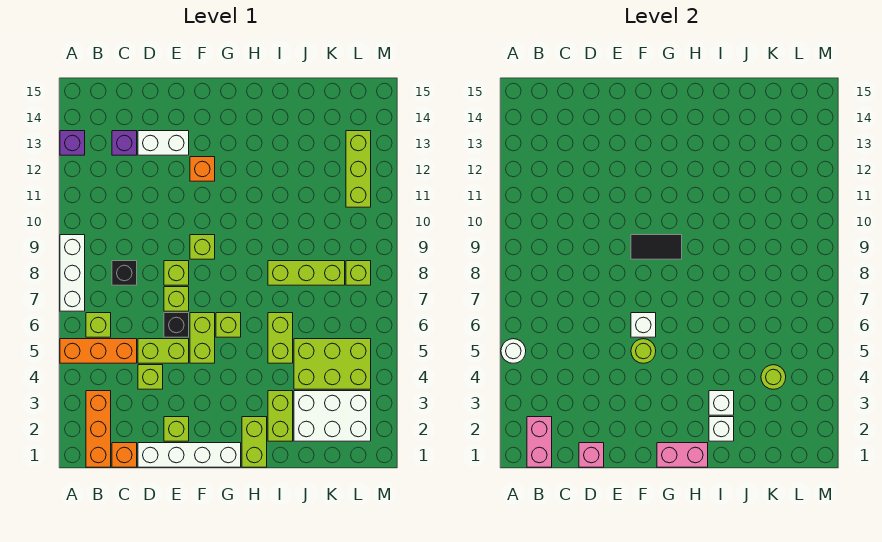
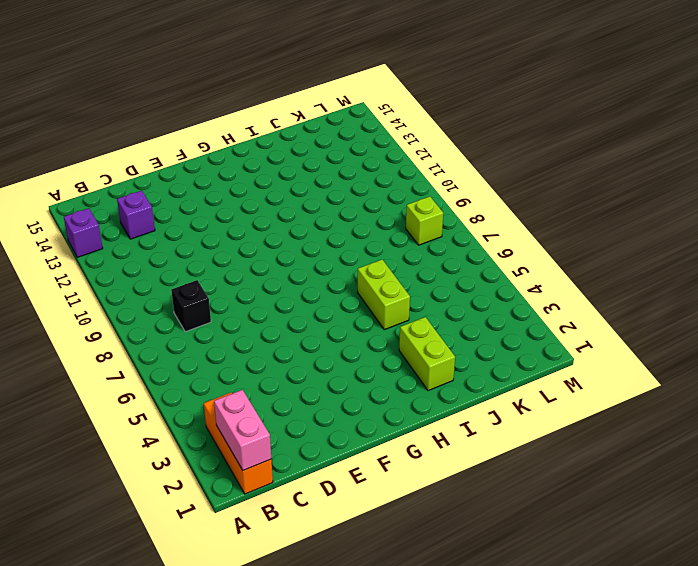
none -> orange brick A5:C5 level 1
none -> white brick A7:A9 level 1
none -> lime brick B6 level 1
none -> orange brick C1 level 1

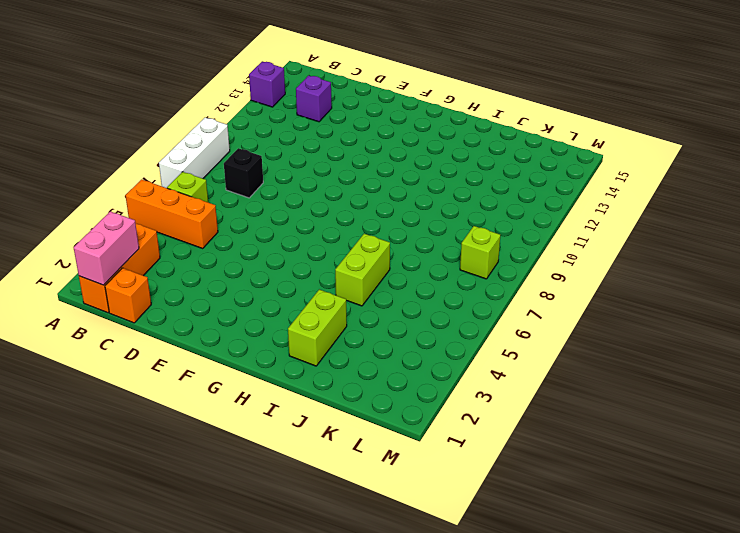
none -> white brick D1:G1 level 1
none -> lime brick D4 level 1
none -> lime brick D5:E5 level 1
none -> white brick D13:E13 level 1

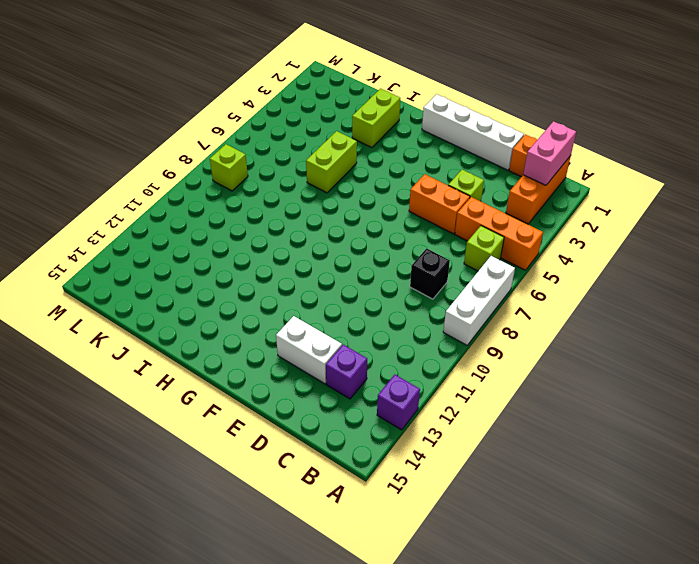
orange brick D5:E5 level 1 -> lime brick D5:E5 level 1
none -> lime brick E2 level 1
none -> black brick E6 level 1
none -> lime brick E7 level 1
none -> lime brick E8 level 1

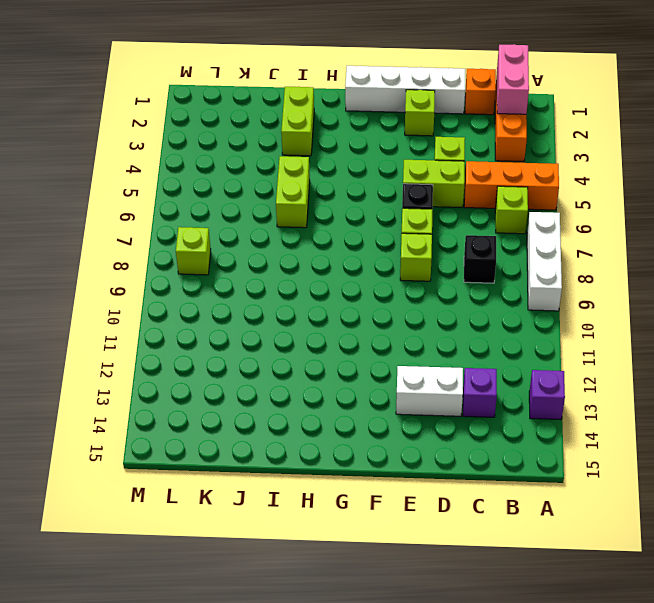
none -> lime brick F5:F6 level 1
none -> lime brick F9 level 1
none -> orange brick F12 level 1
none -> lime brick G6 level 1

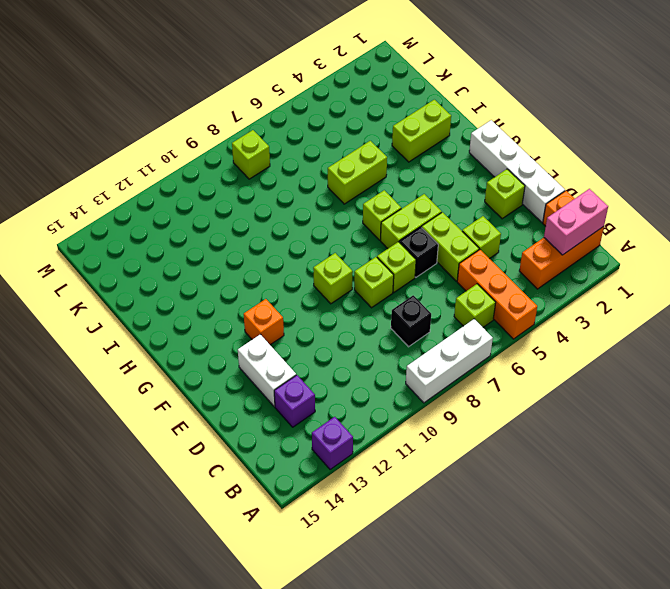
none -> lime brick H1:H2 level 1
none -> lime brick I8:K8 level 1
none -> white brick J2:L3 level 1
none -> lime brick J4:L5 level 1

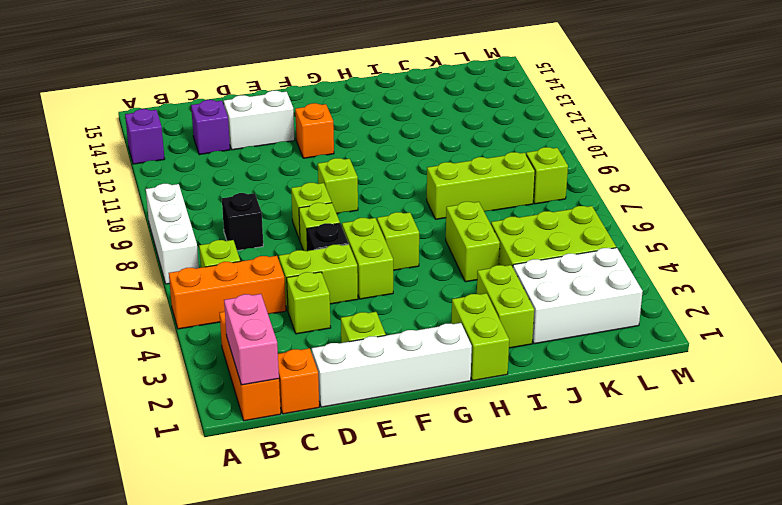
none -> lime brick L11:L13 level 1
none -> white round brick A5 level 2
none -> pink brick D1 level 2
none -> lime round brick F5 level 2

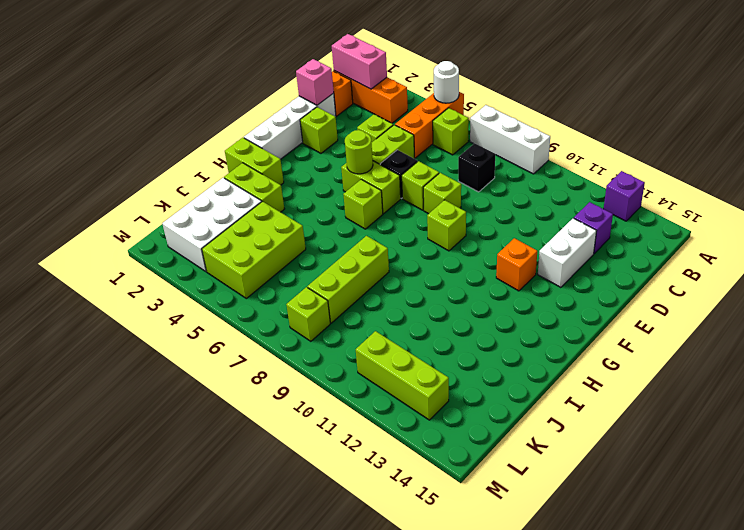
none -> lime brick I5:I6 level 1
none -> white brick F6 level 2
none -> black tile F9:G9 level 2
none -> pink brick G1:H1 level 2

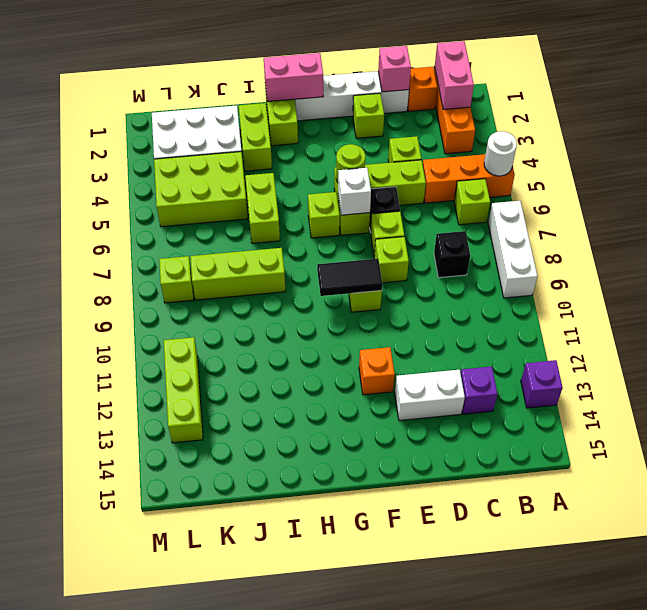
none -> white brick I2 level 2
none -> white brick I3 level 2
none -> lime round brick K4 level 2

